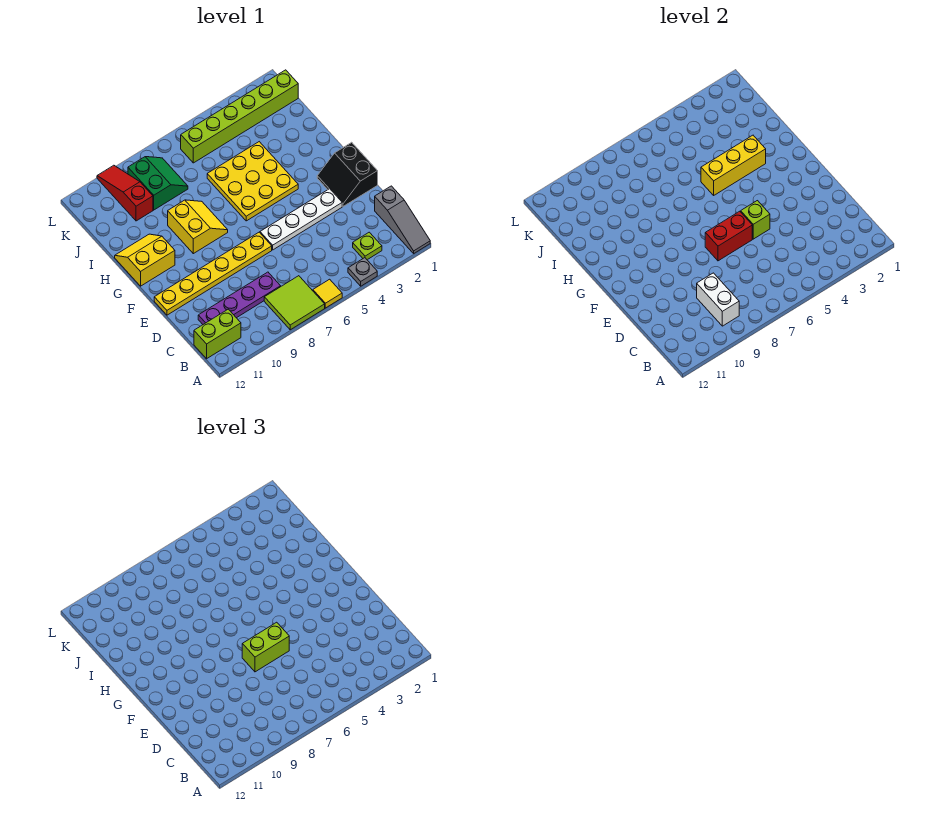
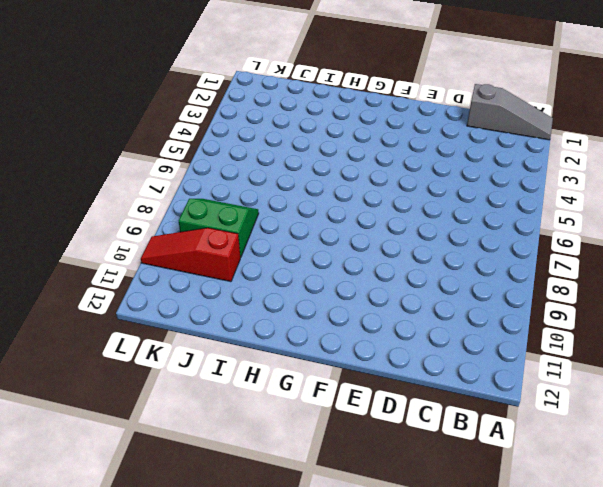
none -> grey plate A4 level 1
none -> yellow tile A6 level 1
none -> lime tile A7:B8 level 1

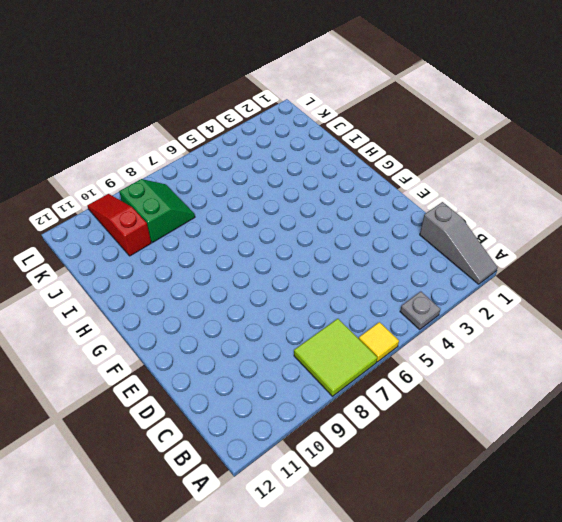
none -> lime plate B3 level 1
none -> lime brick B11:B12 level 1
none -> purple plate C8:C11 level 1

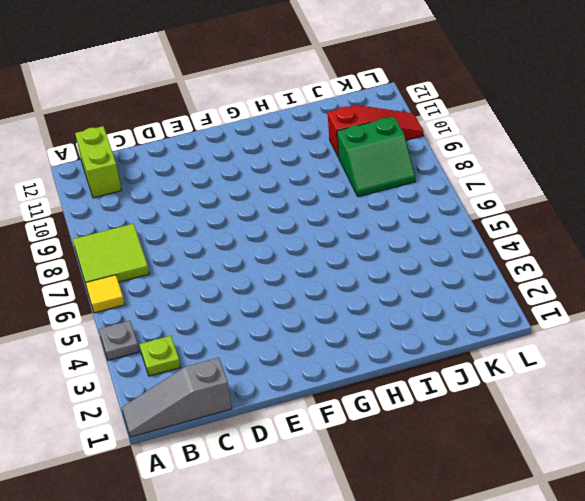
none -> purple plate C8:C11 level 1
none -> black slope E1:F2 level 1 top 1
none -> white plate E3:E6 level 1

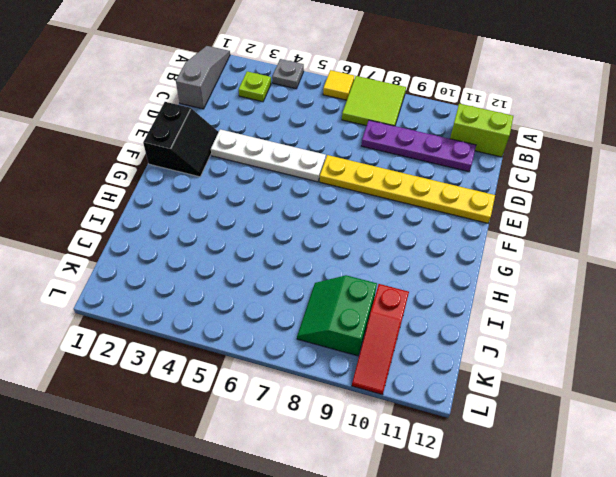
none -> yellow plate G4:I6 level 1
none -> yellow slope G8:H9 level 1 top 9
none -> yellow slope G11:H12 level 1 top G

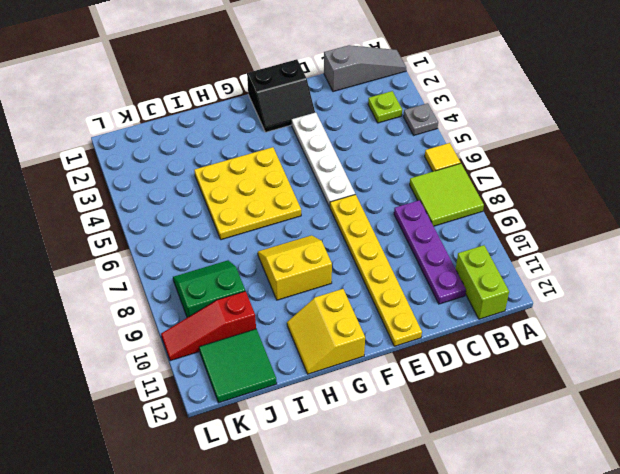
green tile J11:K12 level 1 -> none
none -> lime brick K1:K6 level 1
none -> white brick B9:C9 level 2
none -> lime brick E5 level 2

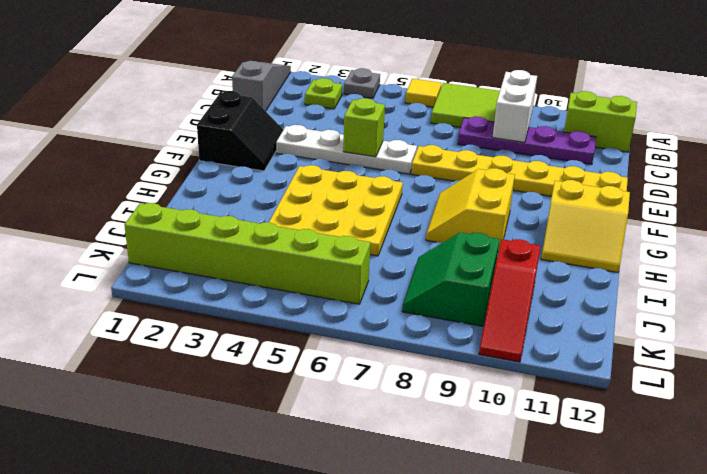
none -> red brick E6:E7 level 2
none -> yellow brick H3:H5 level 2
none -> lime brick E6:E7 level 3

